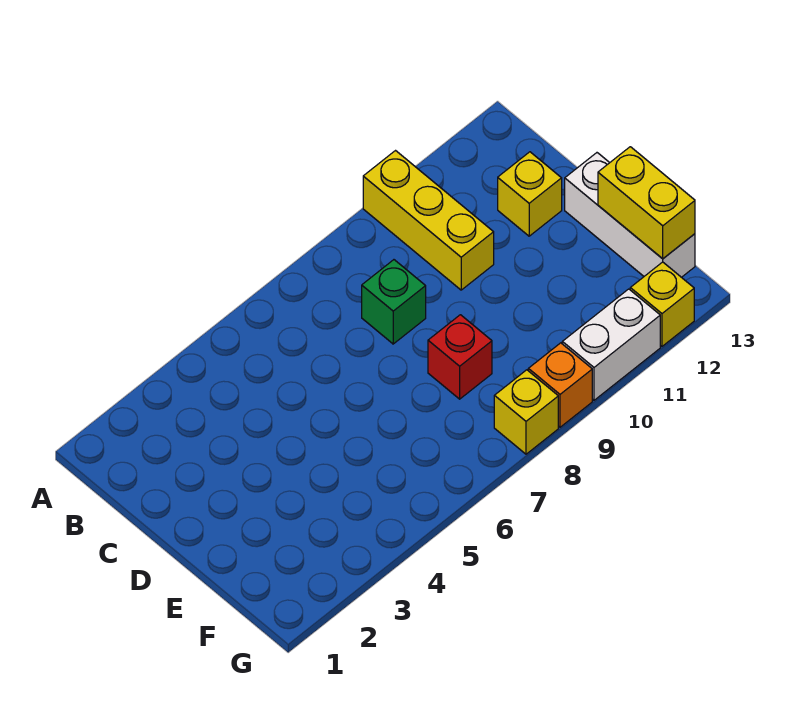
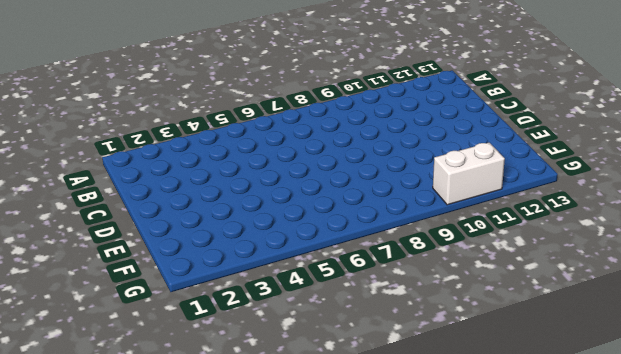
none -> yellow brick A10:C10 level 1
none -> green brick C8 level 1

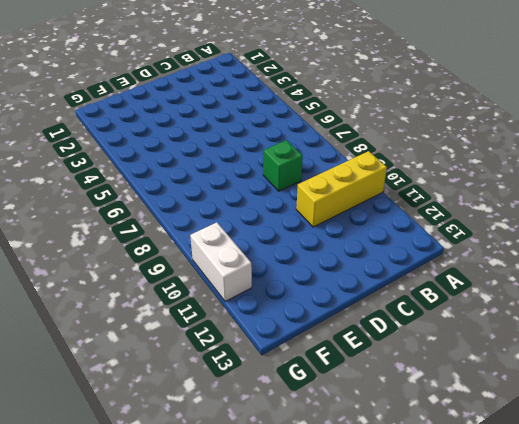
none -> yellow brick C12 level 1
none -> white brick D13:F13 level 1

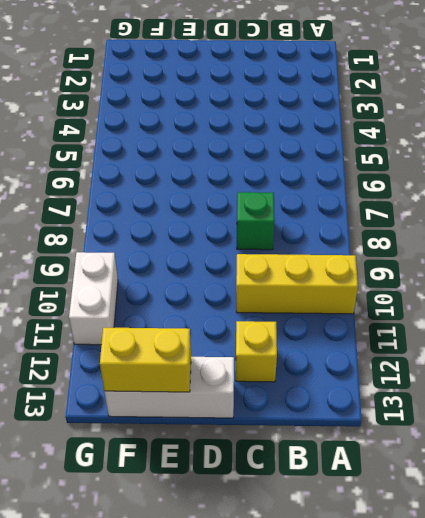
none -> red brick E8 level 1
none -> yellow brick G8 level 1

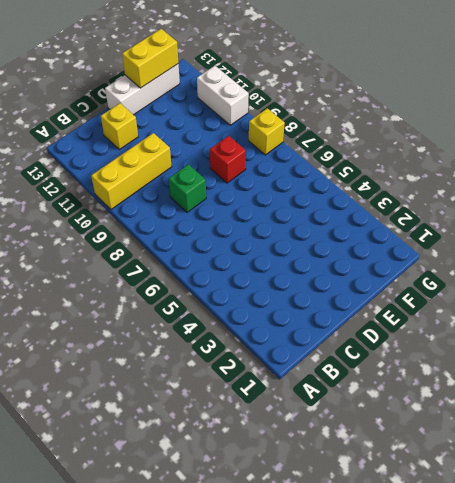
none -> orange brick G9 level 1
none -> yellow brick G12 level 1

